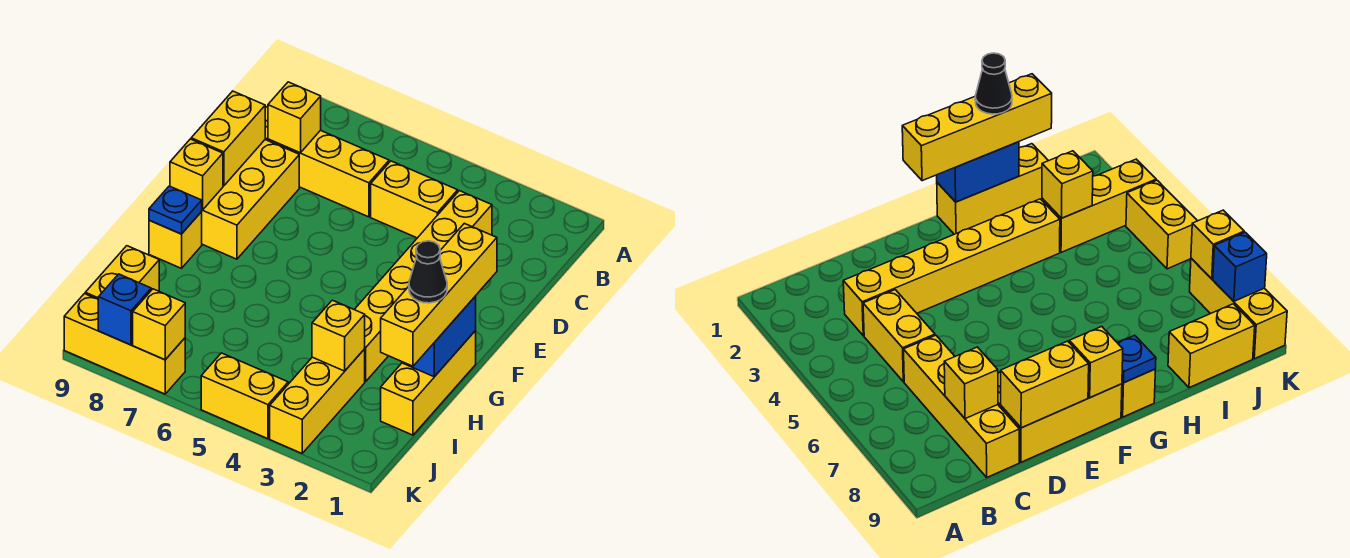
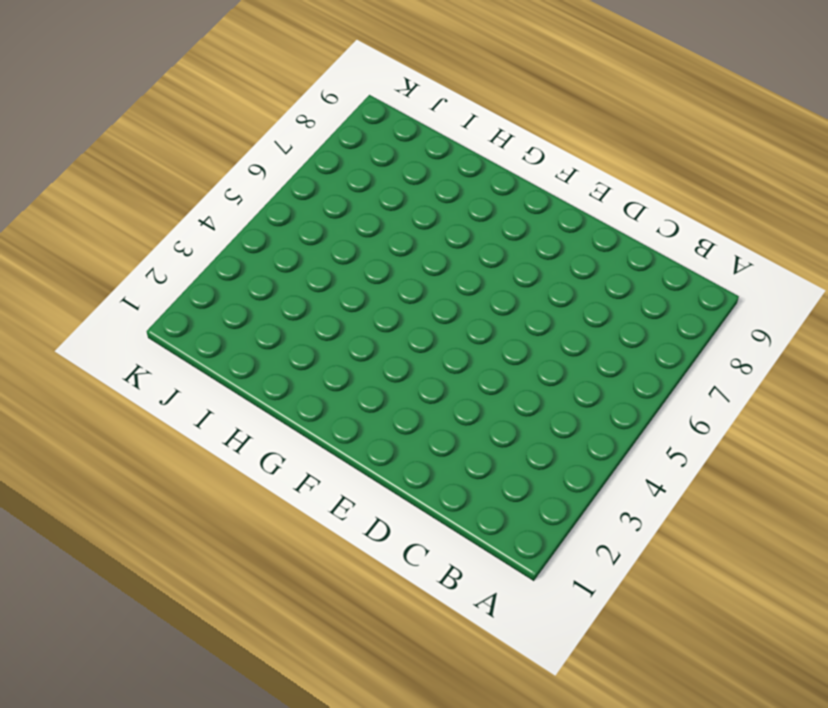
none -> yellow brick C3:H3 level 1
none -> yellow brick C4:C5 level 1
none -> yellow brick C6:C9 level 1

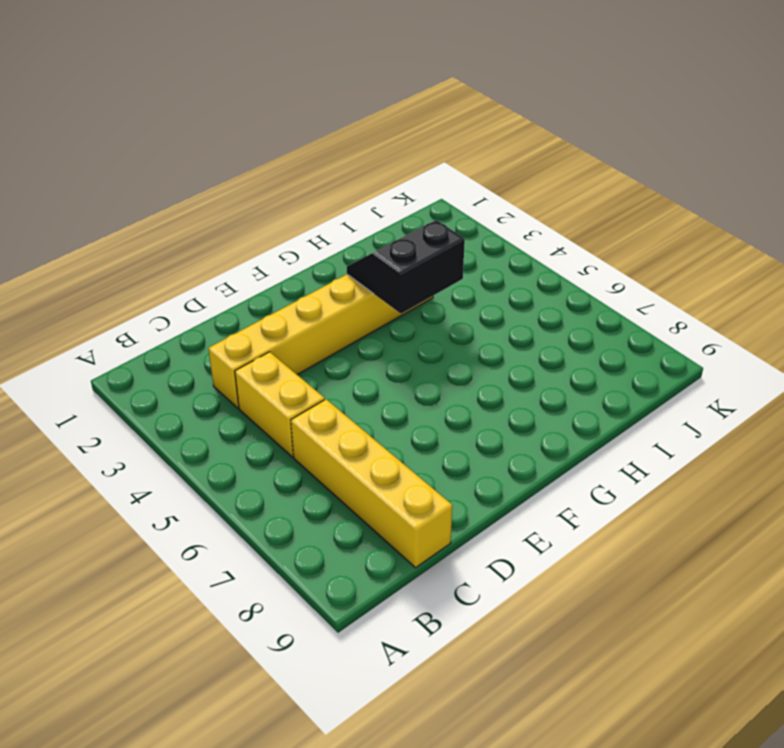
black slope G3:H4 level 2 top 4 -> none
none -> yellow brick D8:F9 level 1
none -> yellow brick G1:I1 level 1
none -> yellow brick G9 level 1

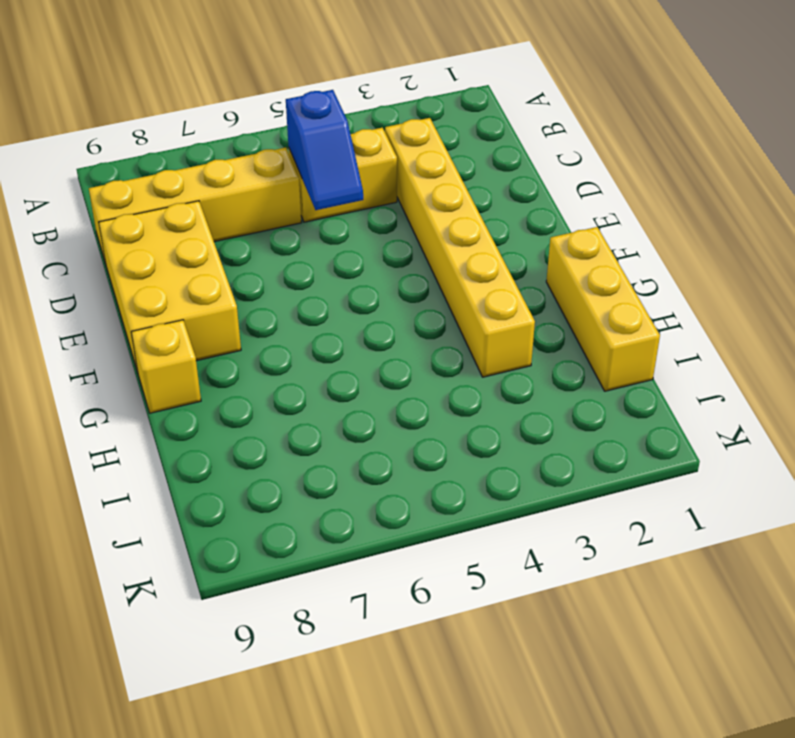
blue slope C5:D5 level 2 top C -> none
none -> yellow brick I3:K3 level 1
none -> yellow brick I9:J9 level 1
none -> yellow brick K4:K5 level 1

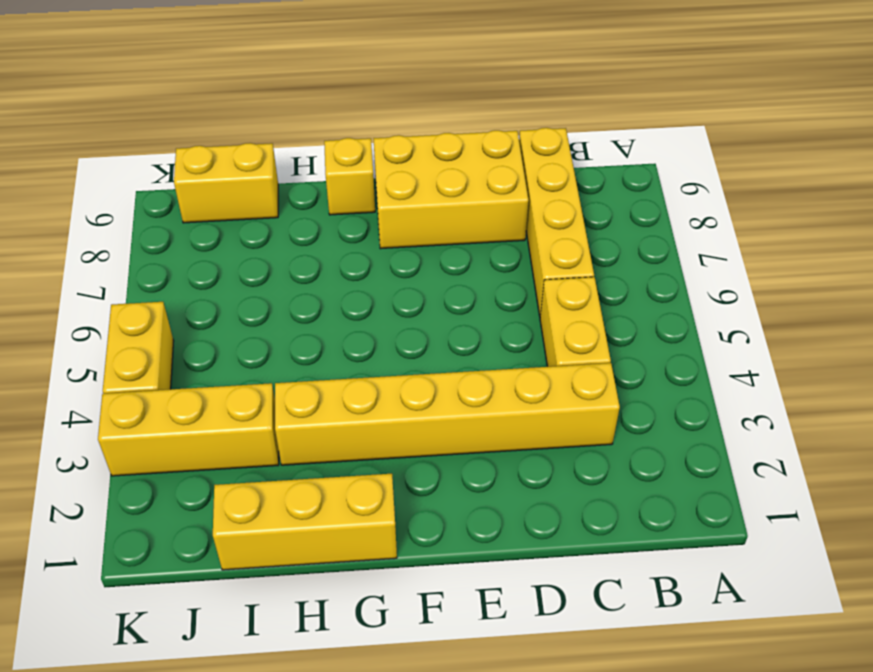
none -> yellow brick K7:K9 level 1
none -> yellow brick C8 level 2
none -> yellow brick D9:E9 level 2

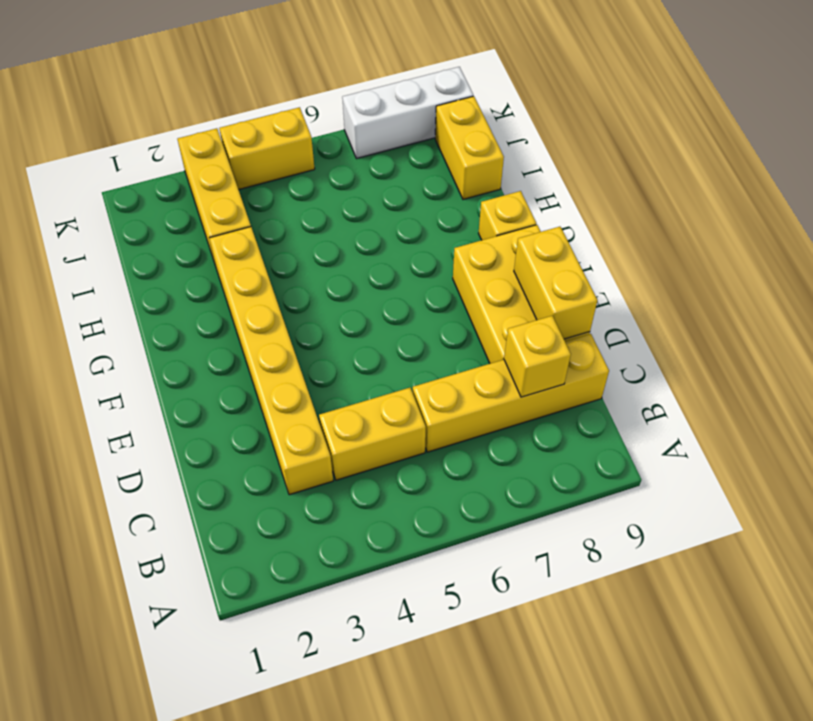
white brick K7:K9 level 1 -> yellow brick K7:K9 level 1
none -> yellow brick G1:I1 level 1
none -> yellow brick F9 level 2
none -> blue brick G1:H1 level 2

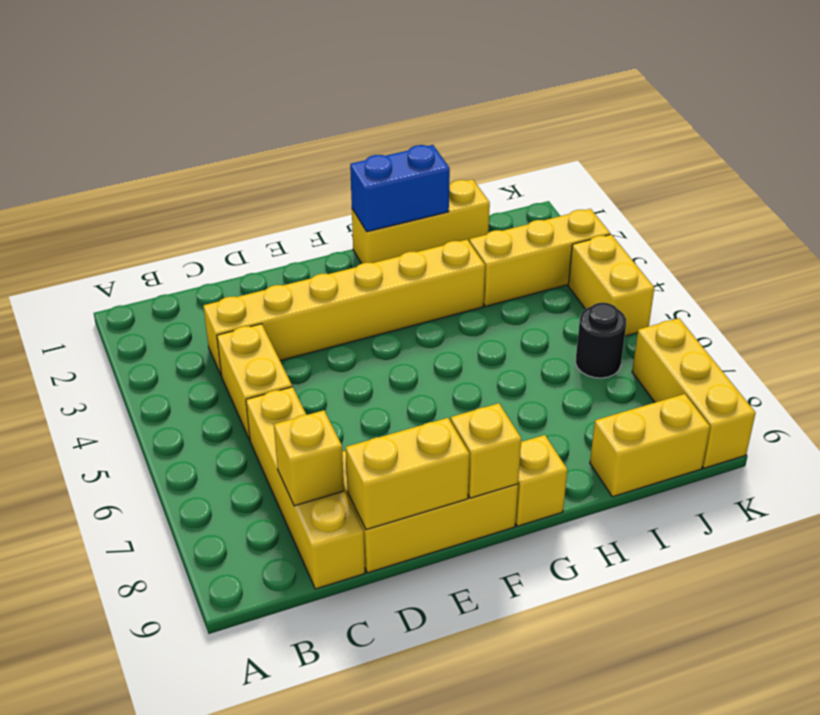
black round brick J6 level 1 -> none
none -> blue plate G9 level 2
none -> yellow brick I3 level 2
none -> yellow brick K7 level 2

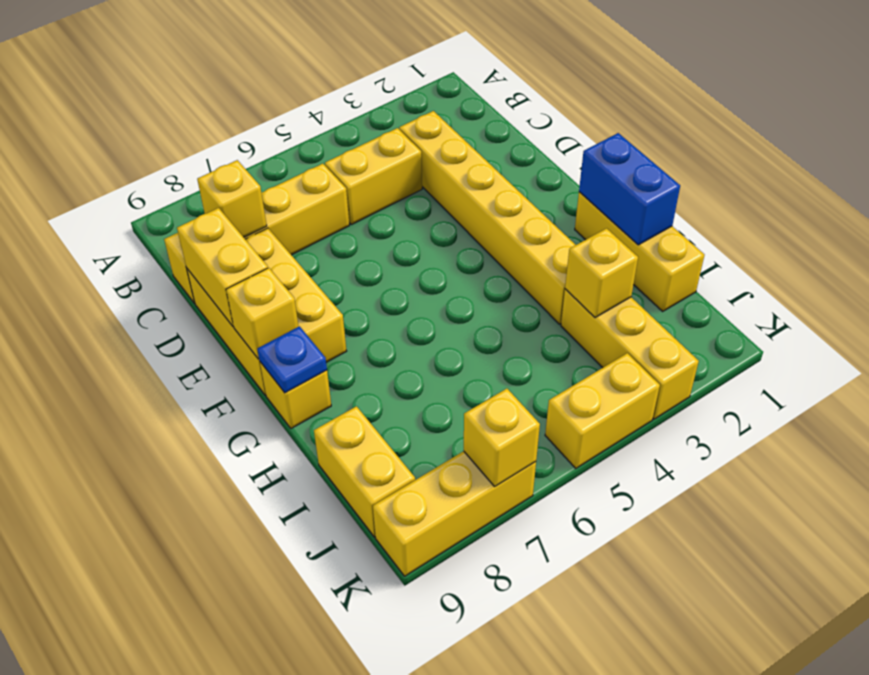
none -> blue brick K8 level 2
none -> yellow brick F1:I1 level 3
none -> black cone H1 level 4

